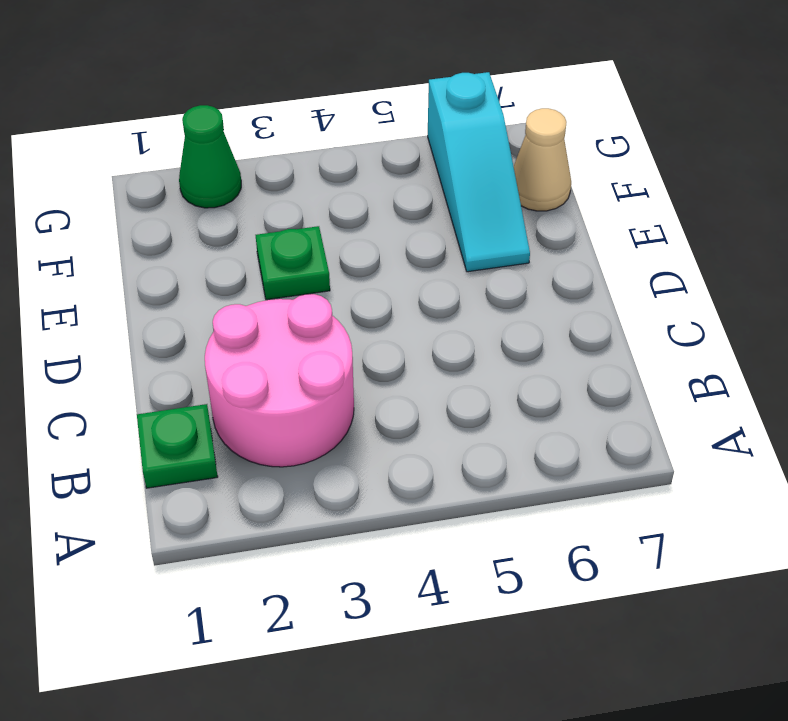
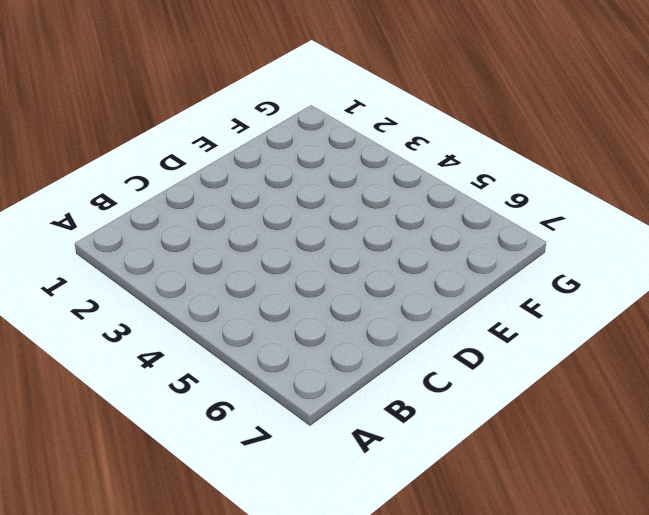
none -> green plate B1 level 1
none -> pink round brick B2:C3 level 1

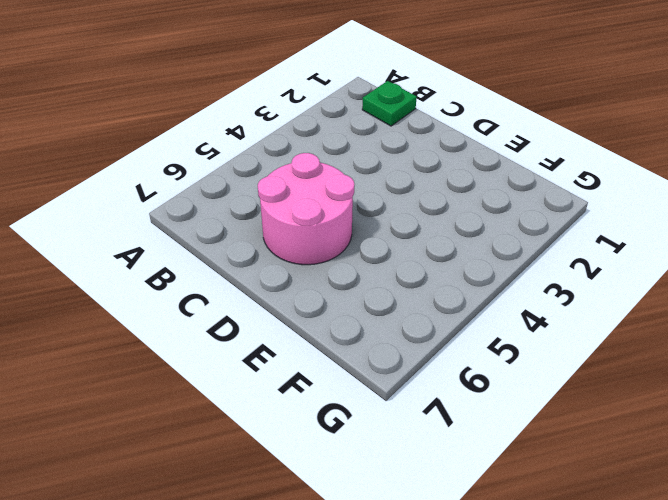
pink round brick C5:D6 level 1 -> pink round brick B2:C3 level 1
none -> green plate E3 level 1
none -> cyan slope E6:G6 level 1 top G

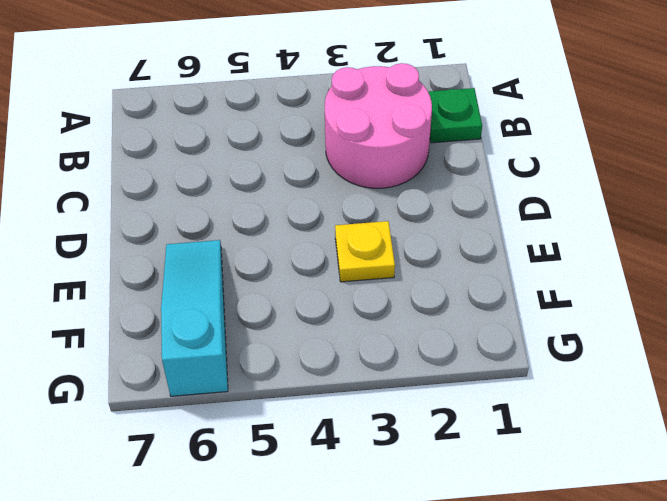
yellow plate E3 level 1 -> green plate E3 level 1
none -> tan cone F7 level 1
none -> green cone G2 level 1

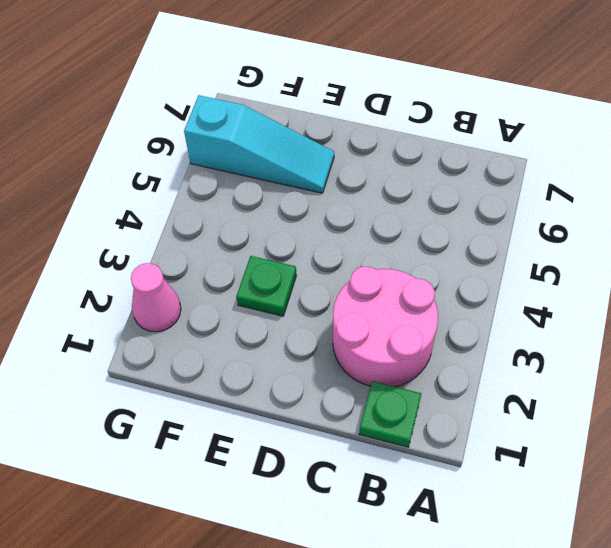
pink cone G2 level 1 -> green cone G2 level 1
none -> tan cone F7 level 1

